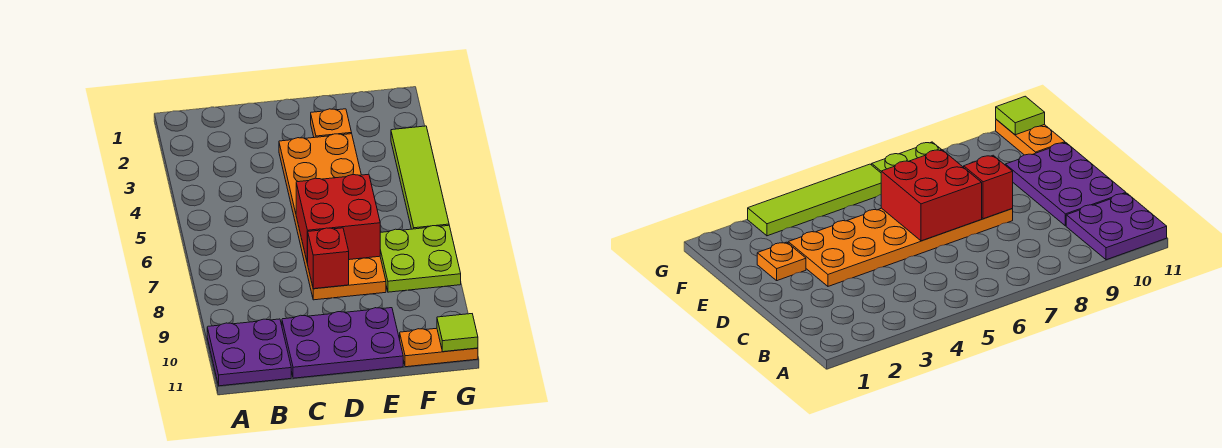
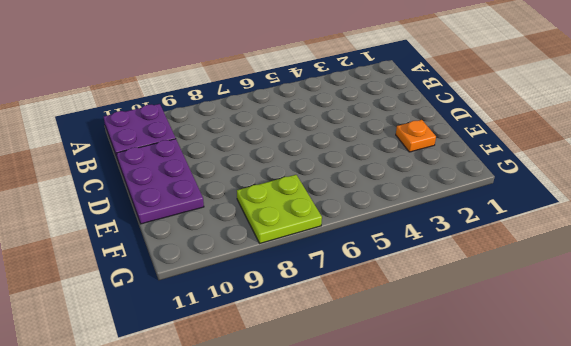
none -> orange plate D3:E8 level 1
none -> orange plate F11:G11 level 1

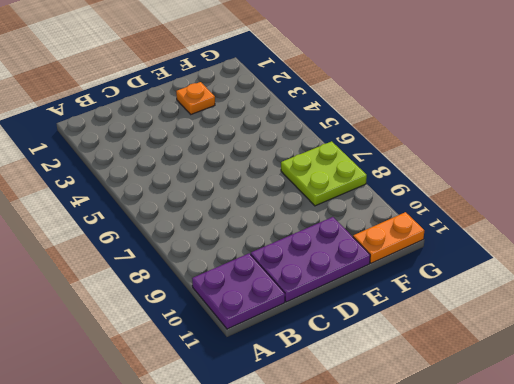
none -> orange plate D3:E8 level 1
none -> lime tile G3:G6 level 1

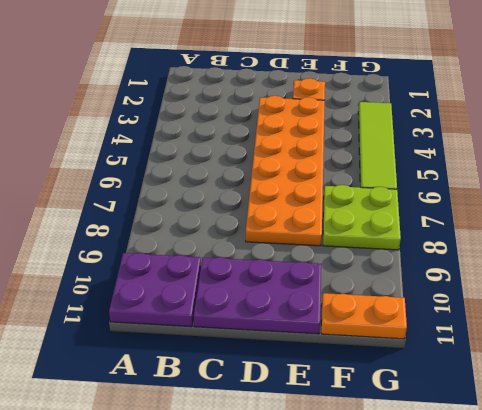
none -> red brick D6:E7 level 2
none -> red brick D8 level 2

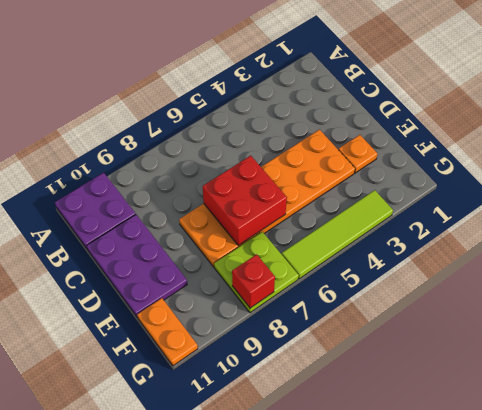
red brick G8 level 2 -> red brick D8 level 2
none -> lime tile G11 level 2

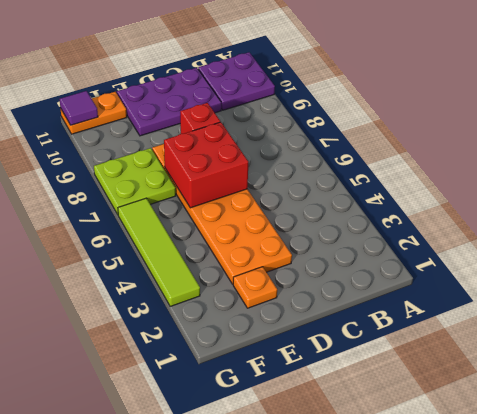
purple tile G11 level 2 -> lime tile G11 level 2

